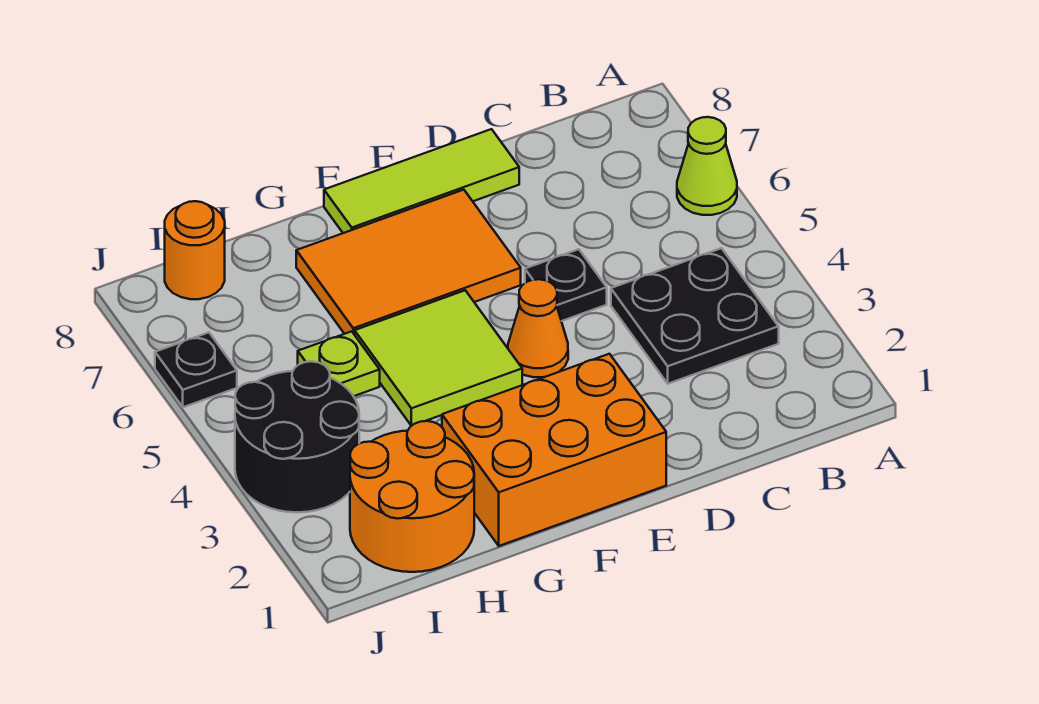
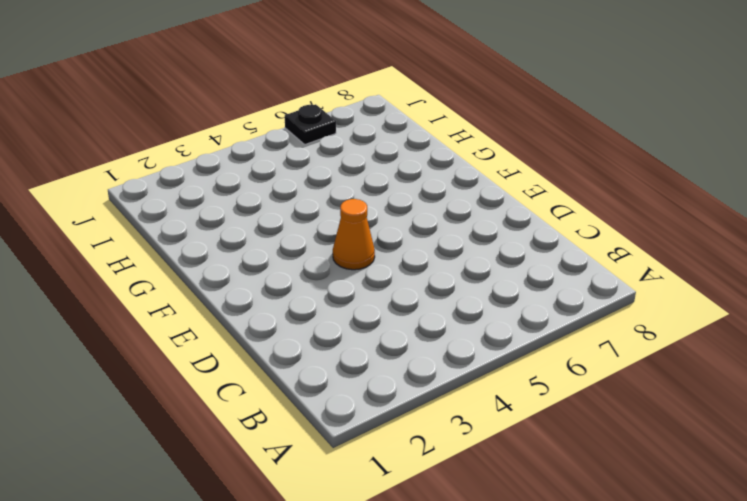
none -> lime cone A6 level 1
none -> black plate B3:C4 level 1
none -> black plate D5 level 1

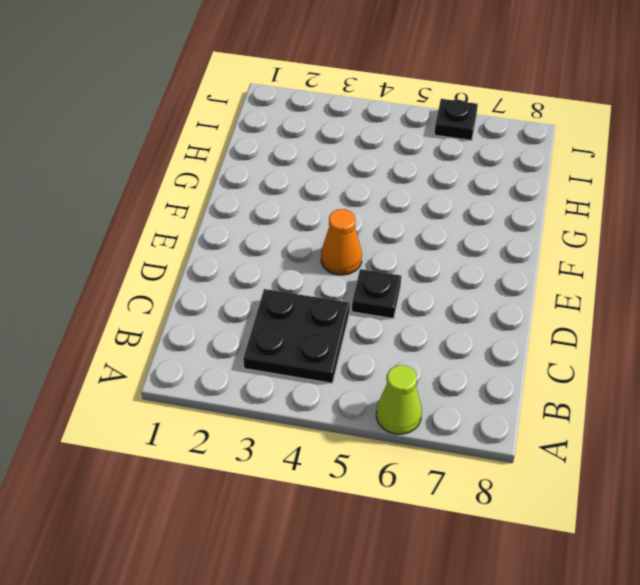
none -> lime tile D8:F8 level 1
none -> orange brick E1:G2 level 1
none -> orange tile E6:G7 level 1

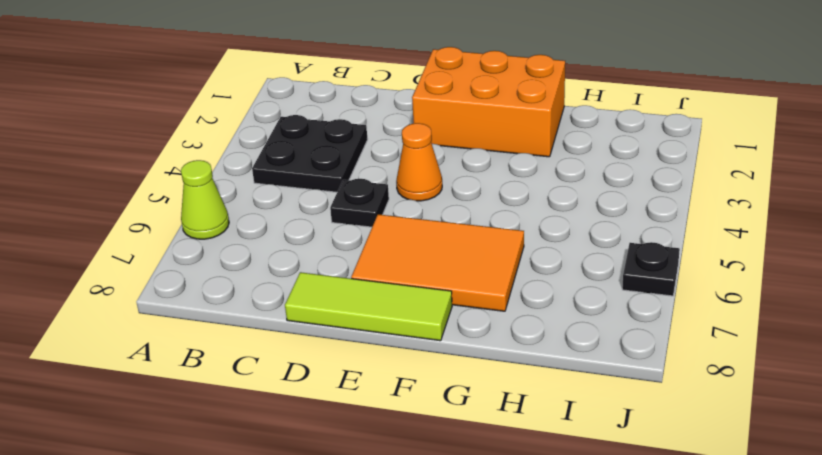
none -> lime tile F4:G5 level 1
none -> orange round brick H1:I2 level 1
none -> lime plate H5 level 1

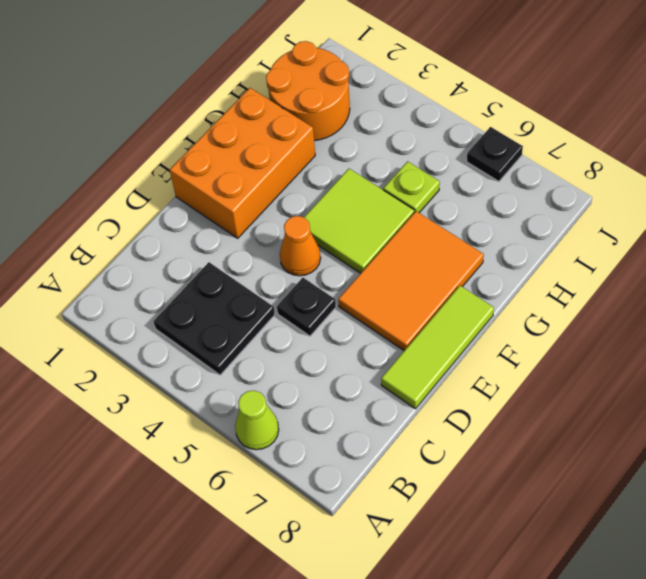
none -> black round brick I3:J4 level 1
none -> orange round brick I8 level 1

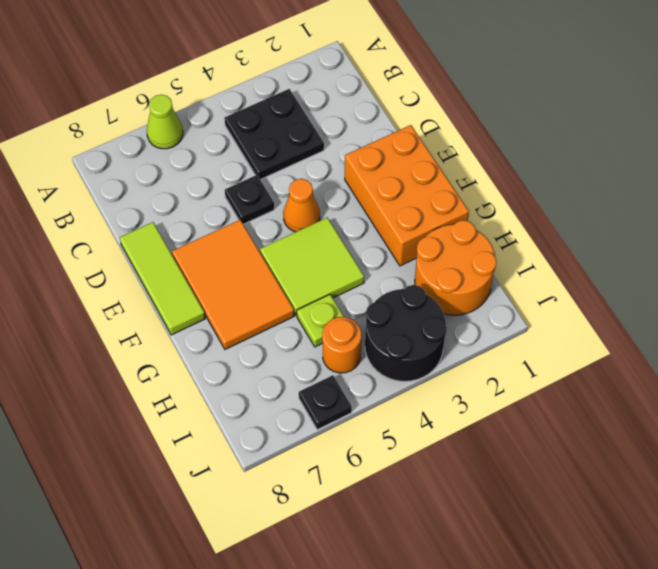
orange round brick I5 level 1 -> orange round brick I8 level 1

